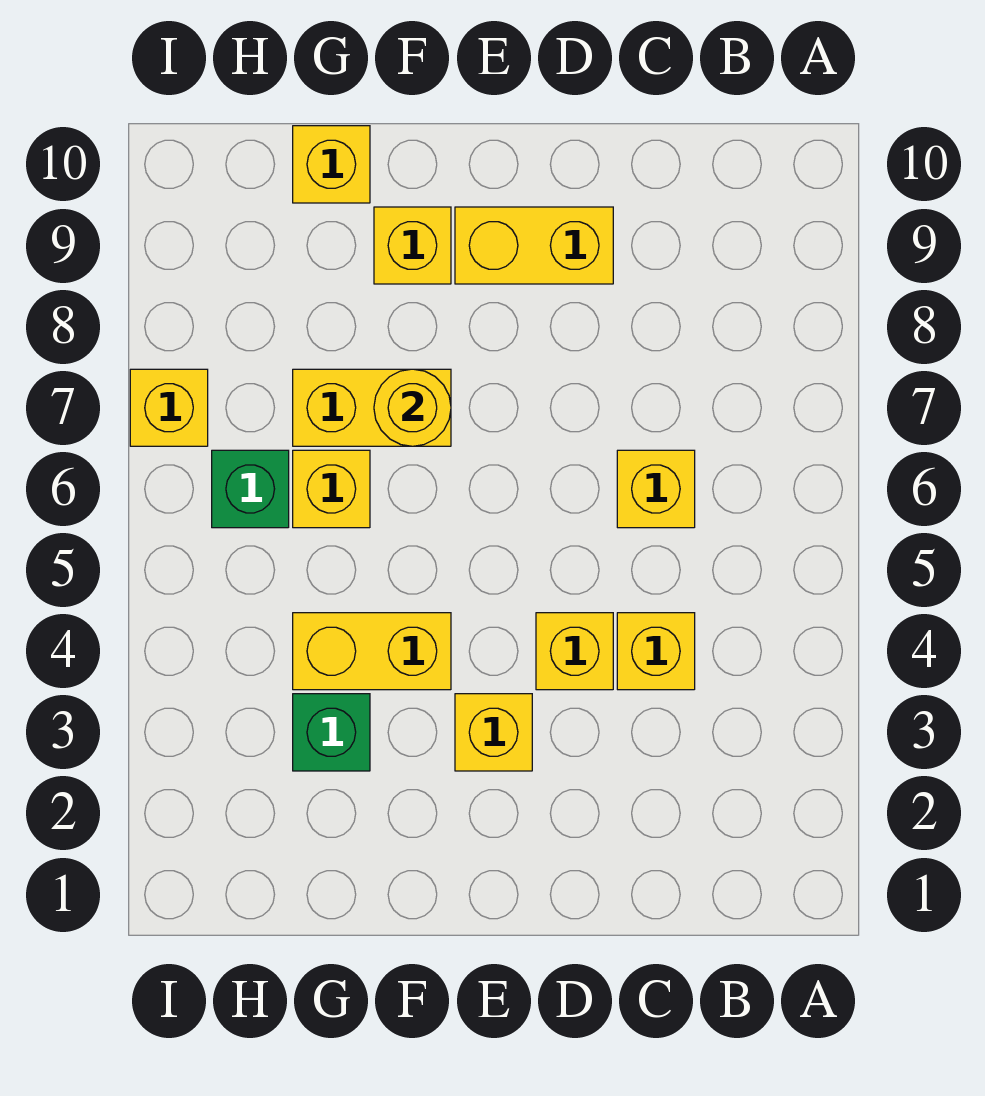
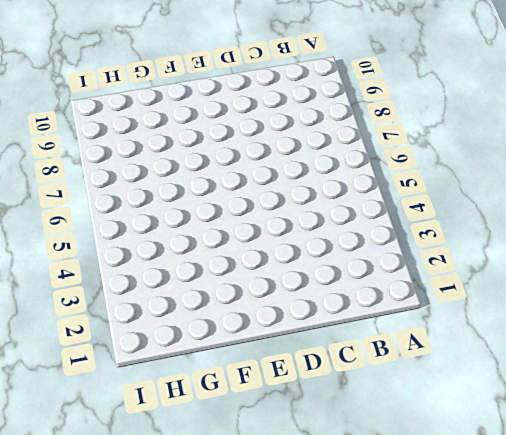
none -> yellow brick C4 level 1
none -> yellow brick C6 level 1
none -> yellow brick D4 level 1

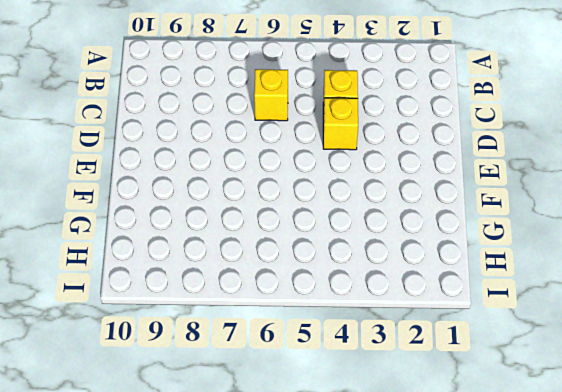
none -> yellow brick D9:E9 level 1
none -> yellow brick E3 level 1
none -> yellow brick F4:G4 level 1

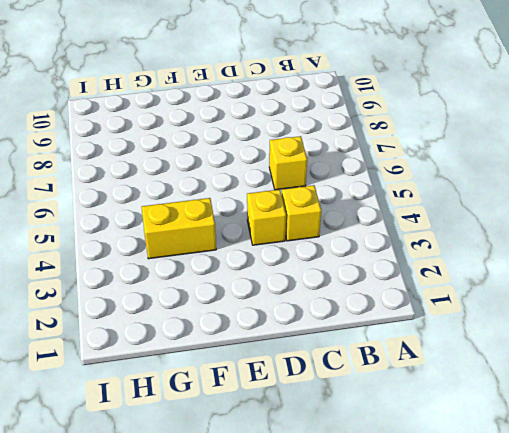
none -> yellow brick D9:E9 level 1
none -> yellow brick E3 level 1
none -> yellow brick F7:G7 level 1

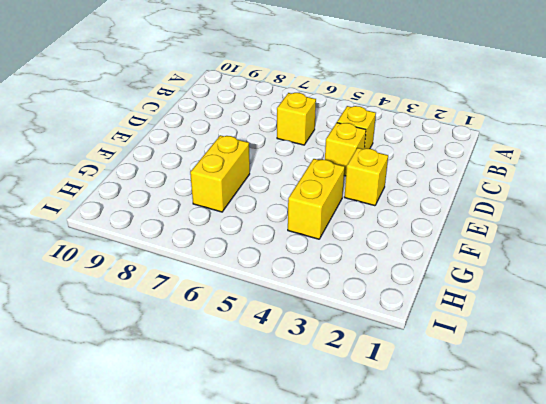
none -> yellow brick D9:E9 level 1
none -> yellow brick F9 level 1
none -> green brick G3 level 1

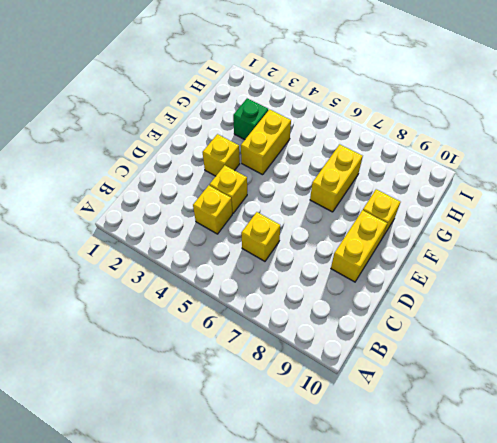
none -> yellow brick G6 level 1
none -> yellow brick G10 level 1
none -> green brick H6 level 1

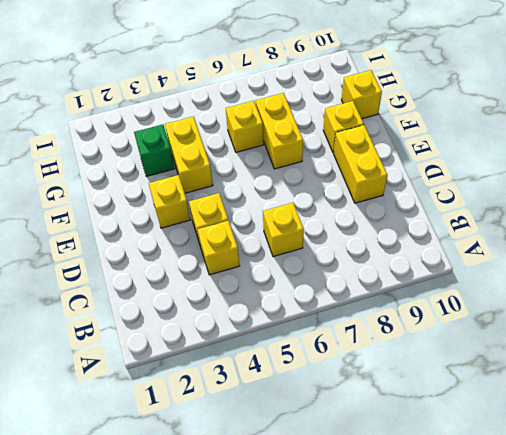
none -> green brick H6 level 1
none -> yellow brick I7 level 1
none -> yellow round brick F7 level 2

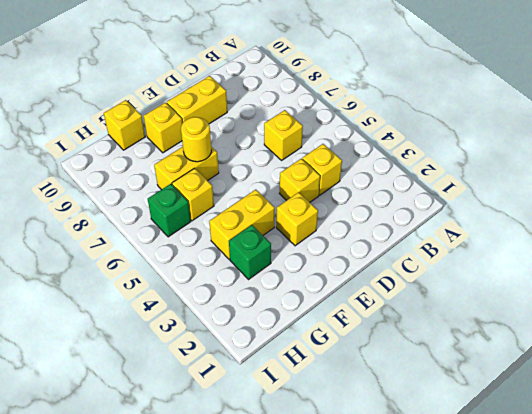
none -> yellow brick I7 level 1

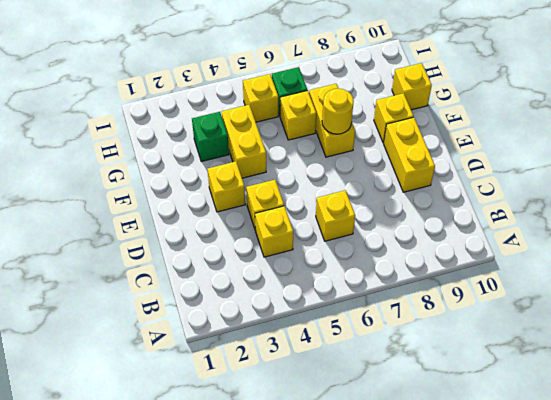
yellow brick H5 level 1 -> yellow brick I7 level 1

